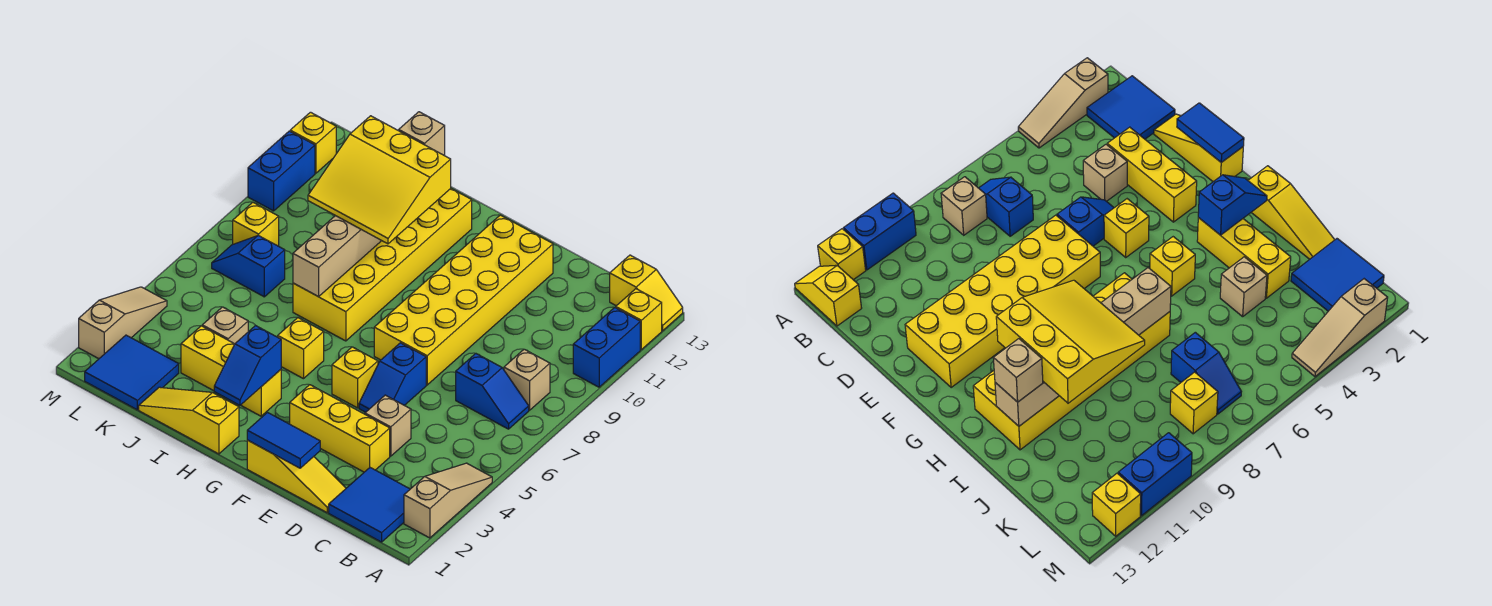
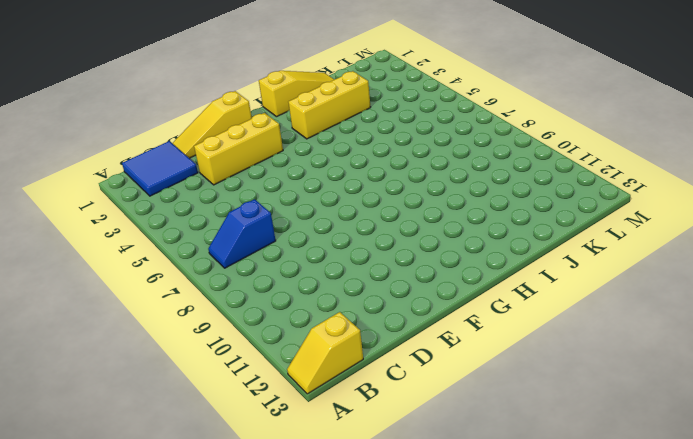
none -> tan slope A2:A4 level 1 top 2
none -> blue brick A10:A11 level 1
none -> yellow brick A12 level 1

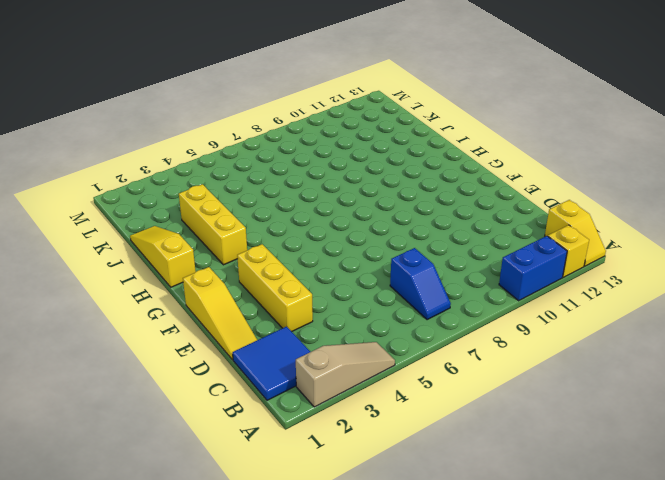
none -> tan brick B8 level 1
none -> tan brick D4 level 1
none -> blue slope E5:E6 level 1 top 6

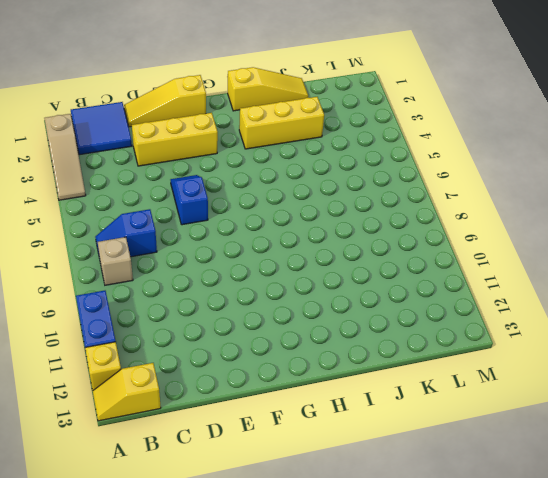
none -> tan brick D4 level 1
none -> yellow brick E7:F12 level 1
none -> yellow brick F5 level 1

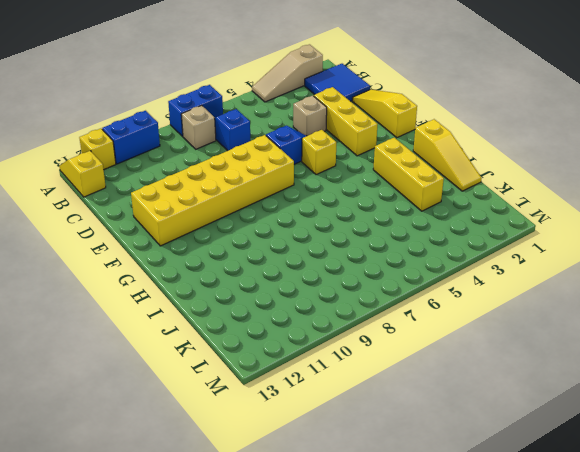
blue brick A7:A8 level 1 -> blue brick M10:M11 level 1
none -> yellow brick H5 level 1
none -> yellow brick H7:I12 level 1
none -> tan brick J4 level 1

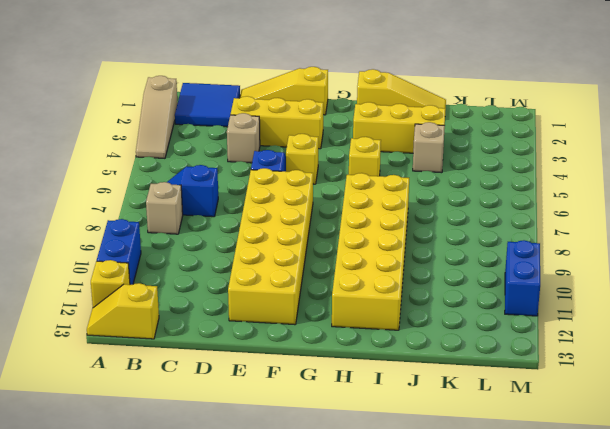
none -> blue tile K1:L2 level 1
none -> blue slope K7:L7 level 1 top K
none -> yellow brick L8 level 1

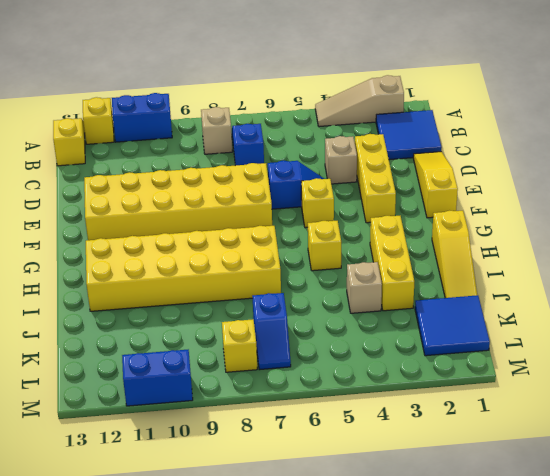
none -> tan slope M2:M4 level 1 top 2
none -> yellow brick M12 level 1
none -> blue tile E1:F1 level 2

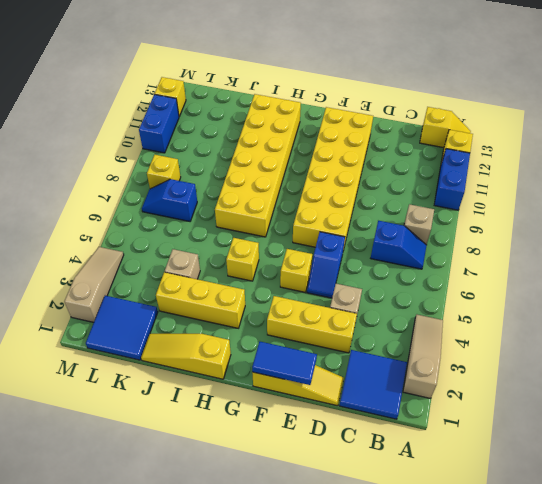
none -> blue slope H2:H3 level 2 top 3
none -> tan brick I7:I12 level 2
none -> yellow slope H9:J11 level 3 top 11

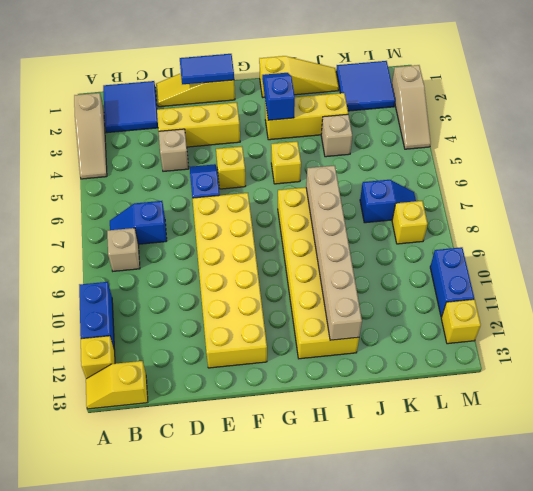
none -> yellow slope H9:J11 level 3 top 11
none -> tan brick I12 level 3

